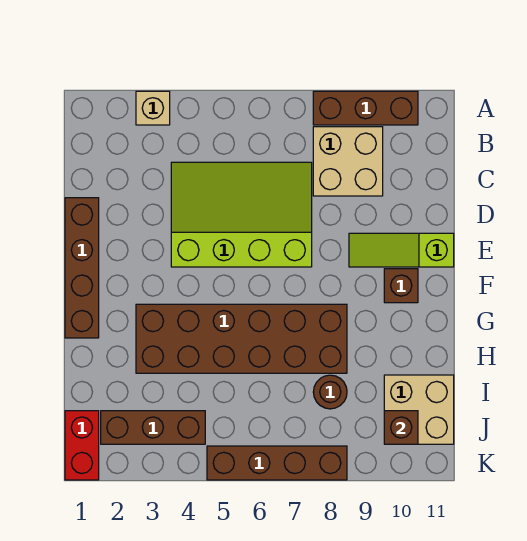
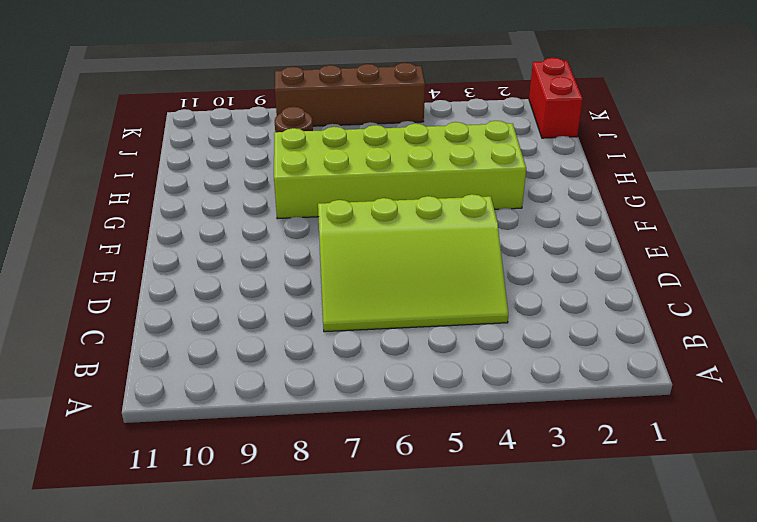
lime brick G3:H8 level 1 -> brown brick G3:H8 level 1
none -> tan brick A3 level 1
none -> brown brick A8:A10 level 1
none -> tan brick B8:C9 level 1

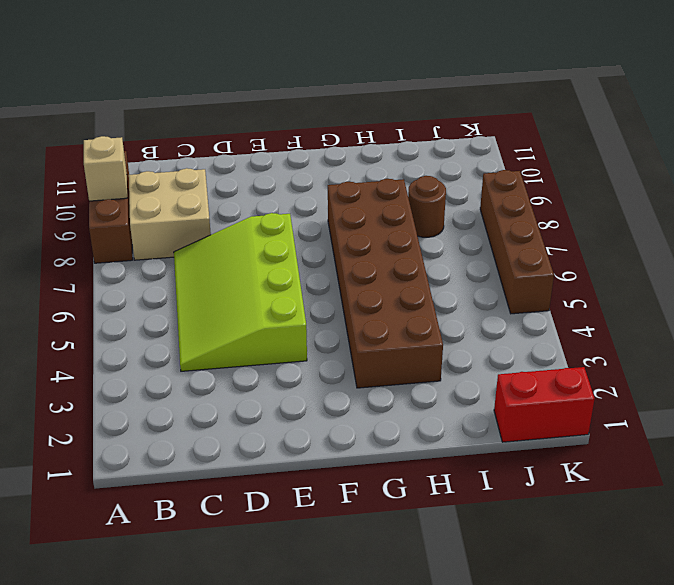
tan brick A9 level 2 -> tan brick A3 level 1
none -> brown brick D1:G1 level 1
none -> lime slope E9:E11 level 1 top 11
none -> brown brick F10 level 1

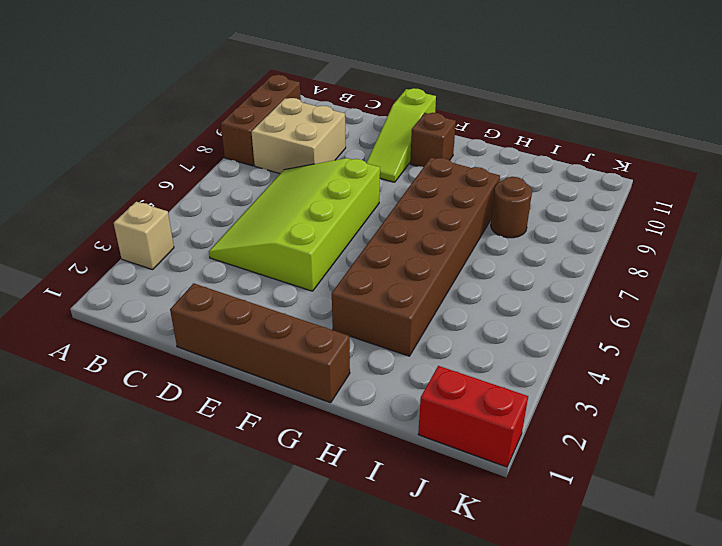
none -> tan brick I10:J11 level 1
none -> brown brick J2:J4 level 1
none -> brown brick K5:K8 level 1

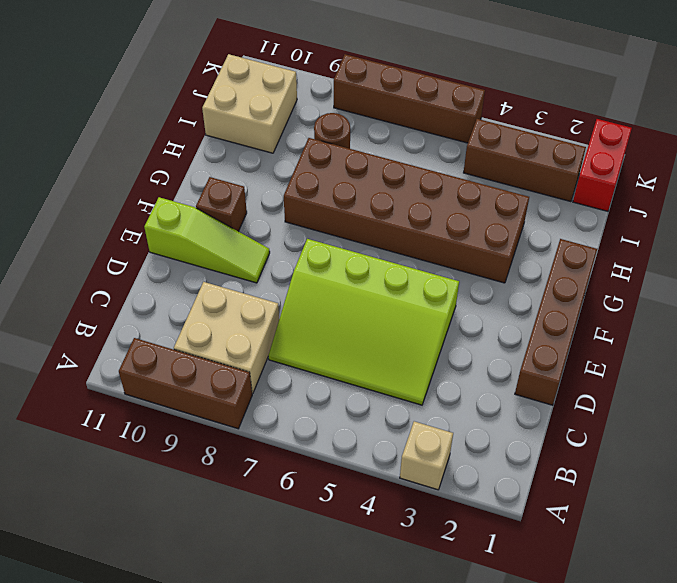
none -> brown brick J10 level 2

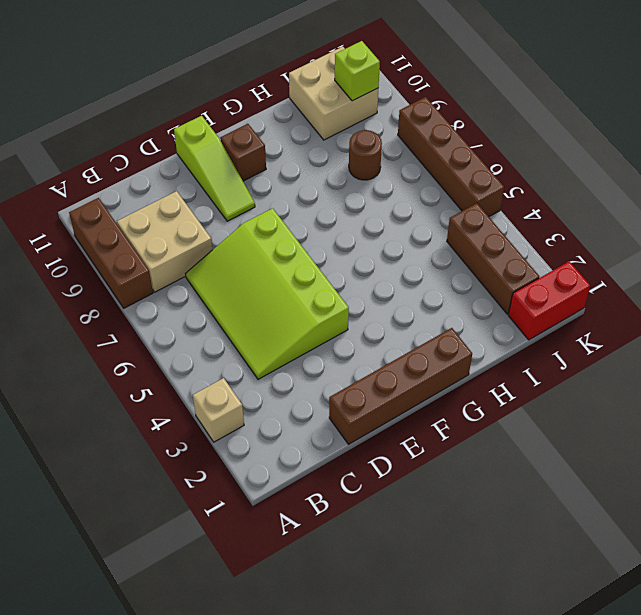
lime brick J10 level 2 -> brown brick J10 level 2
none -> brown brick G3:H8 level 1

